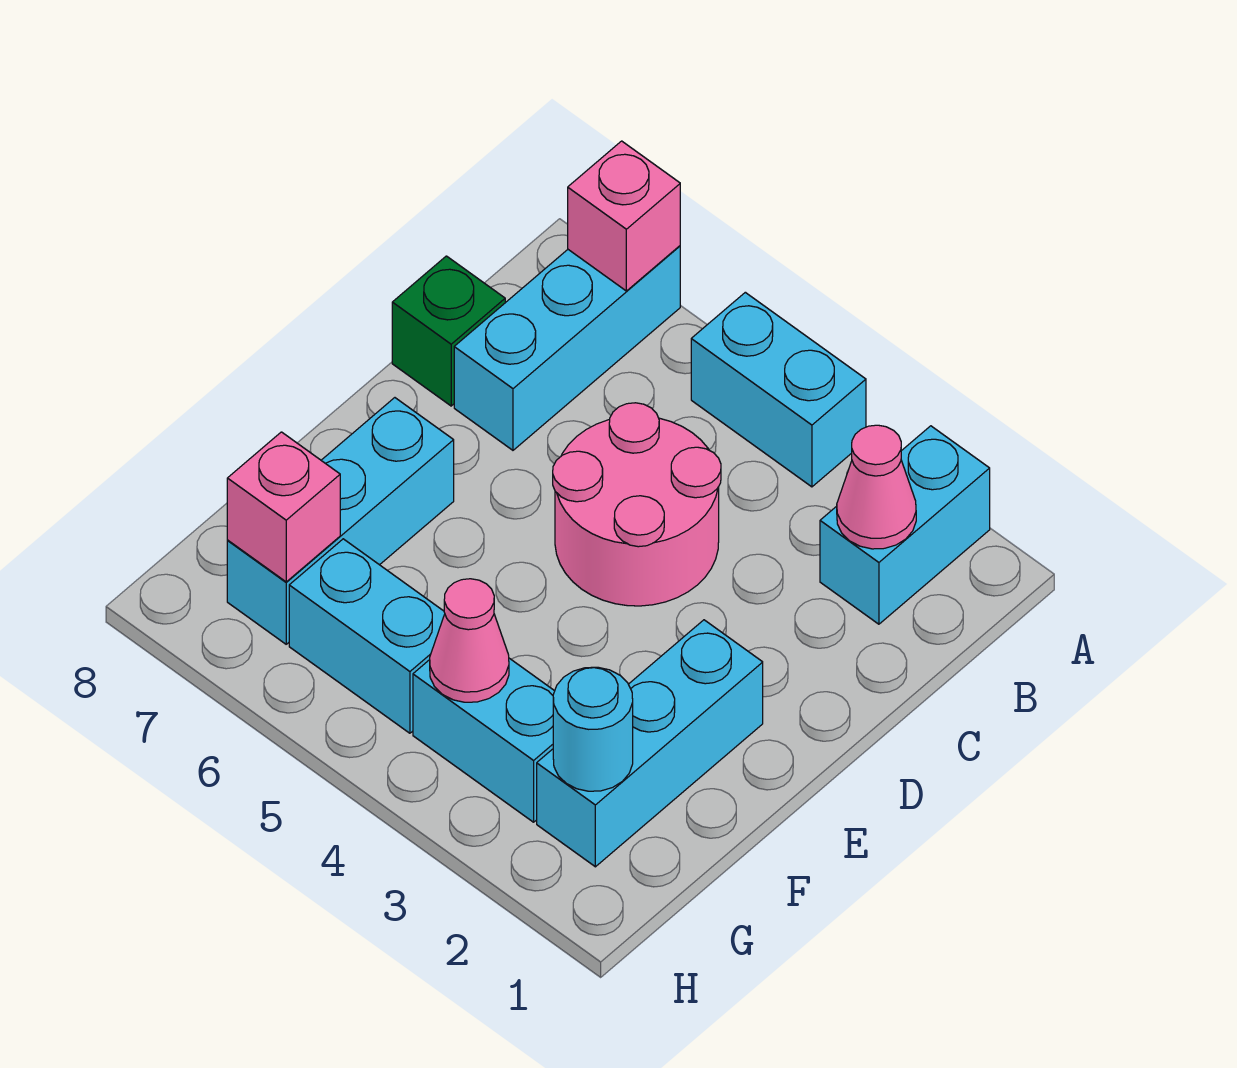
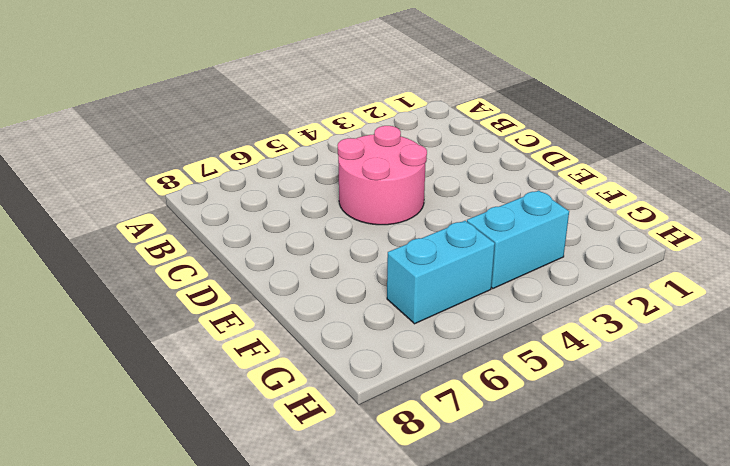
none -> cyan brick A2:B2 level 1
none -> cyan brick A4:A5 level 1
none -> cyan brick A7:C7 level 1

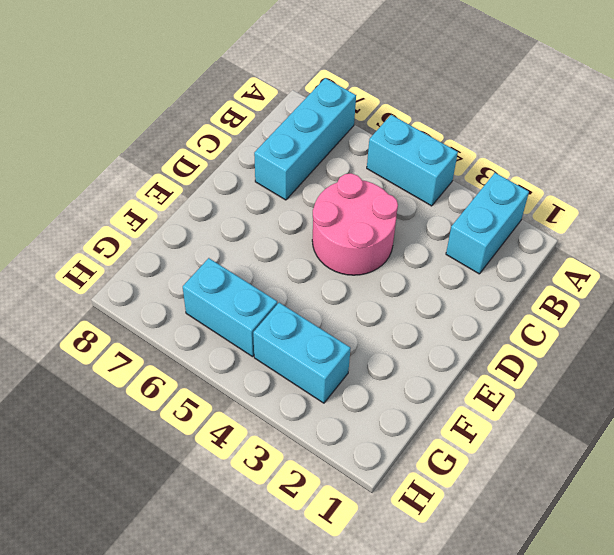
none -> green brick C8 level 1
none -> cyan brick E2:G2 level 1
none -> cyan brick E7:G7 level 1

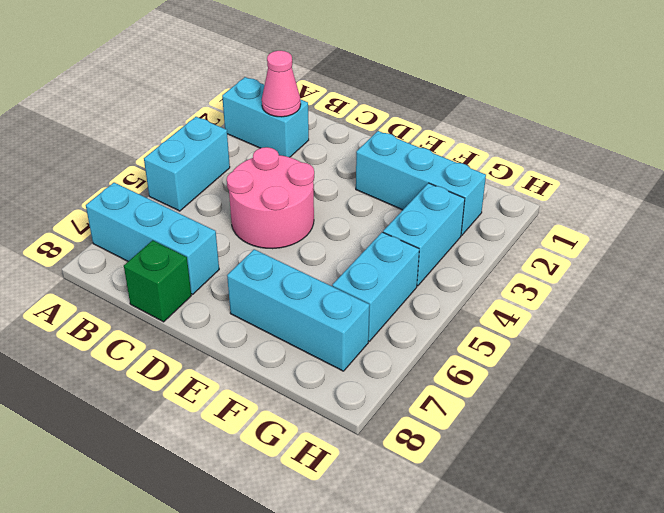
none -> pink brick A7 level 2
none -> cyan round brick G2 level 2
none -> pink cone G4 level 2

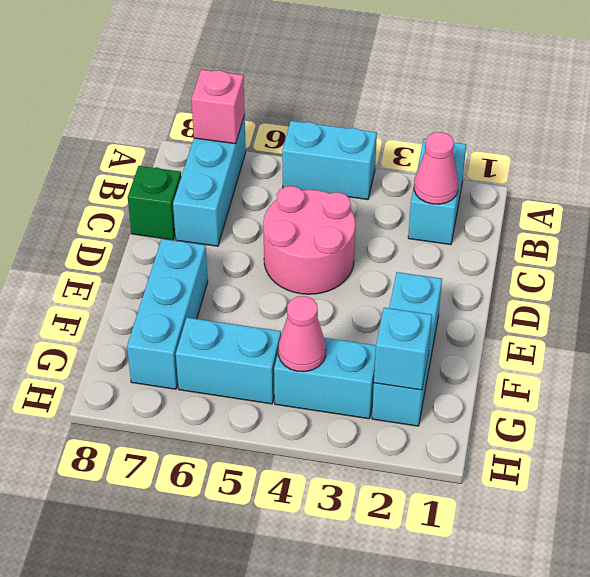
cyan brick G2 level 2 -> cyan round brick G2 level 2
none -> pink brick G7 level 2

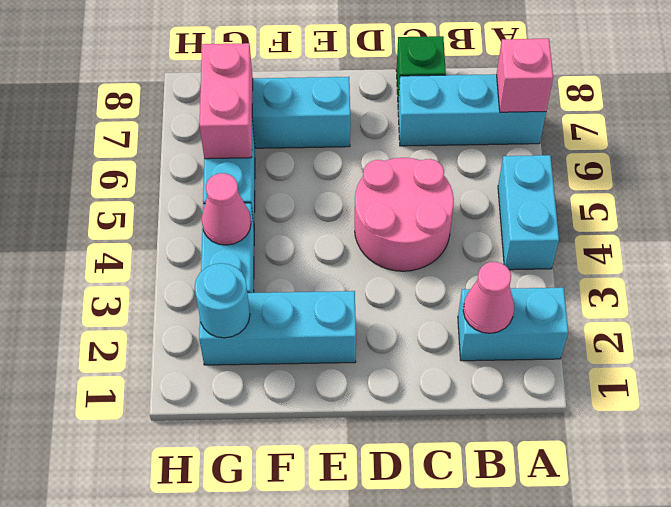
pink brick G6:G7 level 2 -> pink brick G7 level 2

